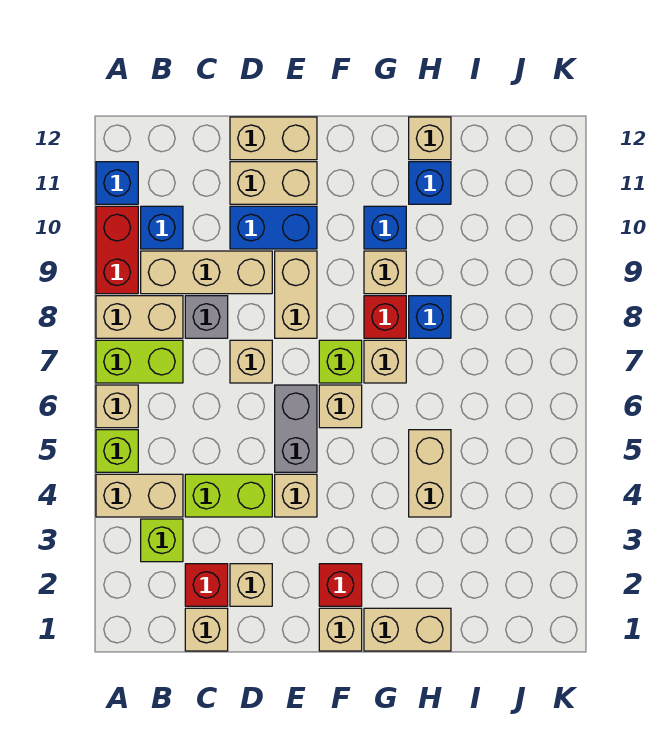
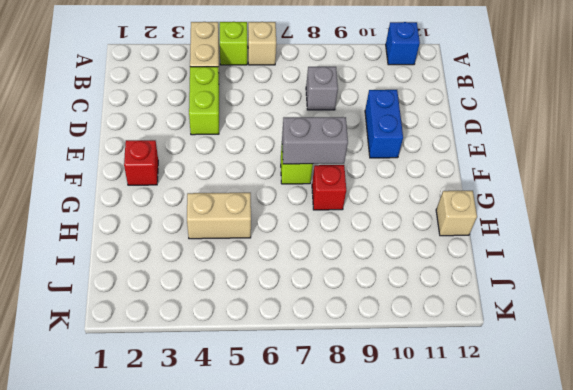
grey brick F7:F8 level 2 -> grey brick E5:E6 level 1
none -> lime brick A7:B7 level 1
none -> tan brick A8:B8 level 1
none -> red brick A9:A10 level 1
none -> lime brick B3 level 1

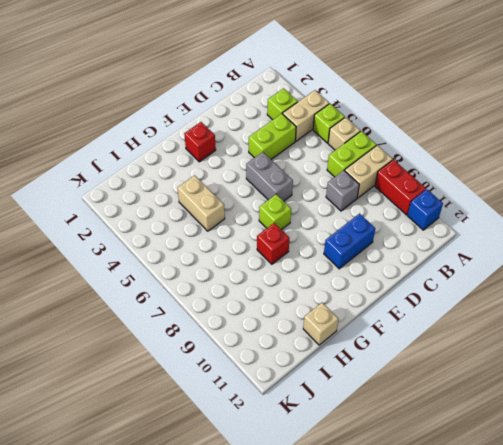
none -> tan brick B9:D9 level 1
none -> blue brick B10 level 1
none -> tan brick C1 level 1
none -> red brick C2 level 1

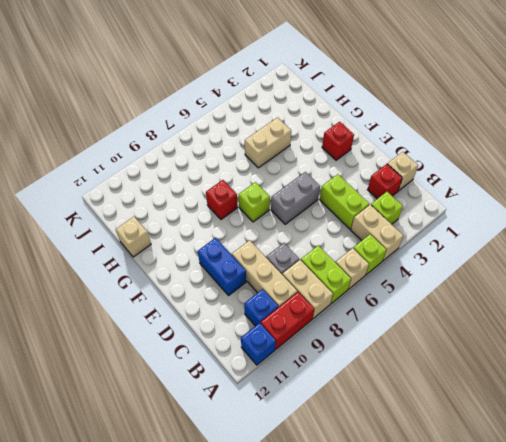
none -> tan brick D2 level 1
none -> tan brick D7 level 1
none -> tan brick D11:E11 level 1
none -> tan brick D12:E12 level 1

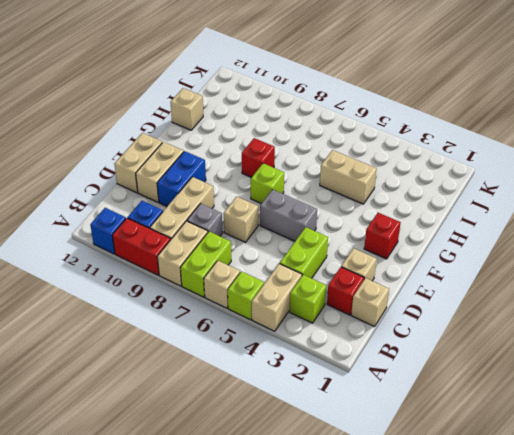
none -> tan brick E4 level 1
none -> tan brick E8:E9 level 1
none -> tan brick F1 level 1
none -> tan brick F6 level 1

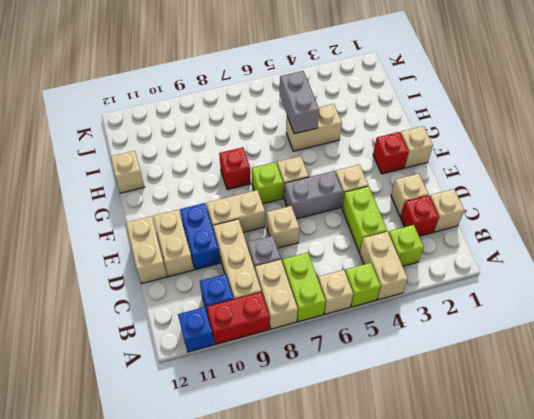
grey brick H5:I5 level 2 -> none
none -> tan brick G1:H1 level 1
none -> tan brick G7 level 1
none -> tan brick G9 level 1
none -> blue brick G10 level 1

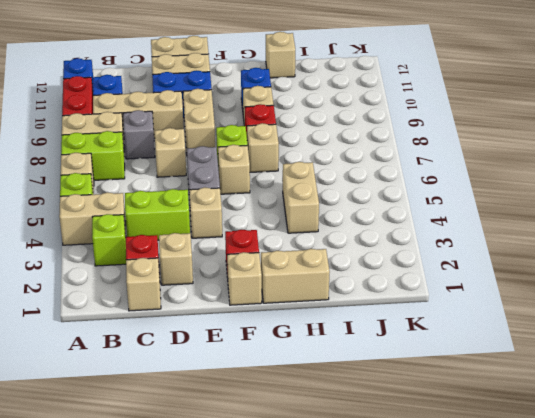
none -> blue brick H8 level 1
none -> blue brick H11 level 1

